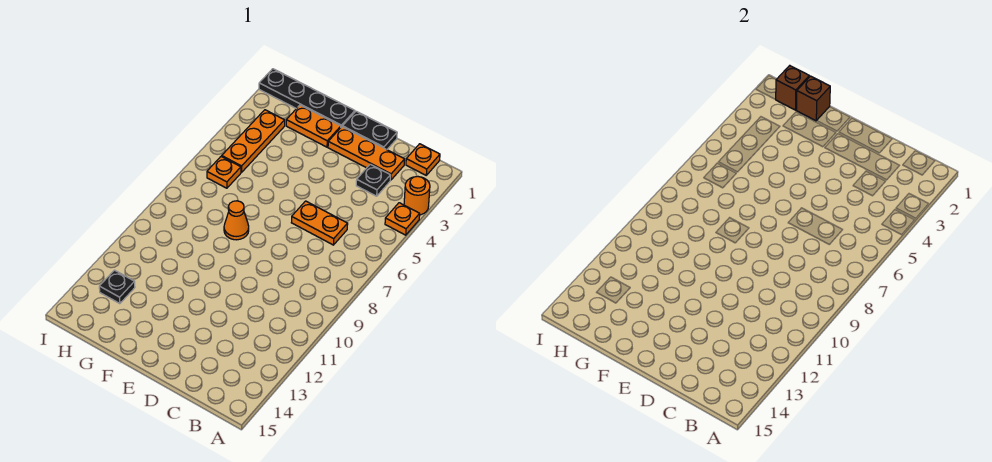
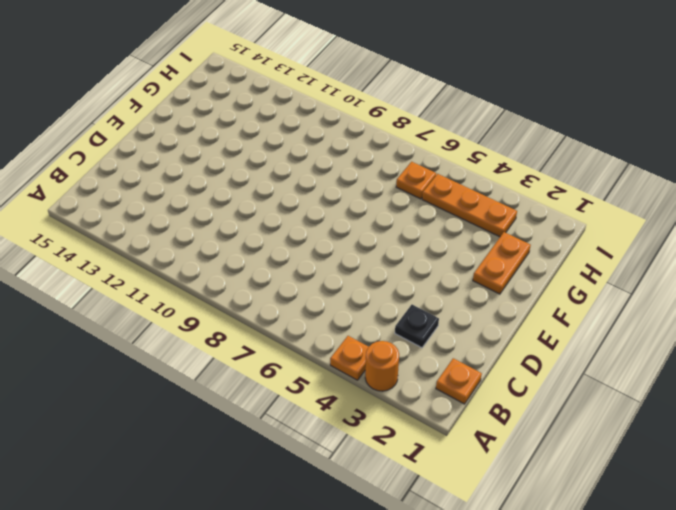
none -> orange plate C2:E2 level 1
none -> orange plate C6:D6 level 1
none -> black plate D1:E1 level 1

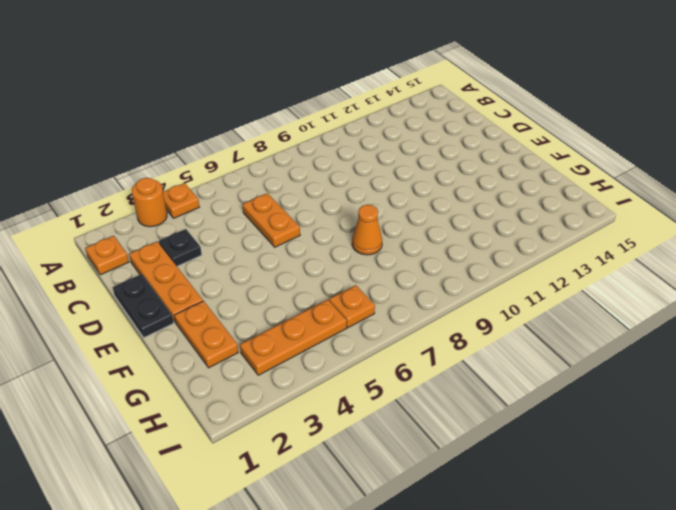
none -> black plate F1:I1 level 1
none -> black plate H13 level 1
none -> brown brick G1 level 2

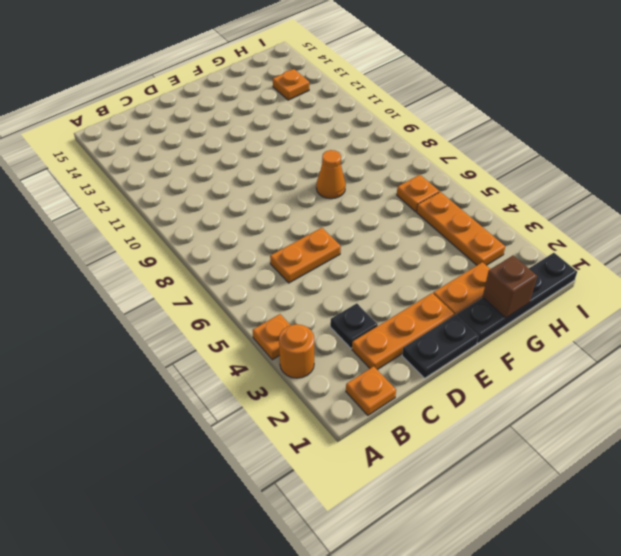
orange plate H13 level 1 -> black plate H13 level 1
none -> brown brick H1 level 2

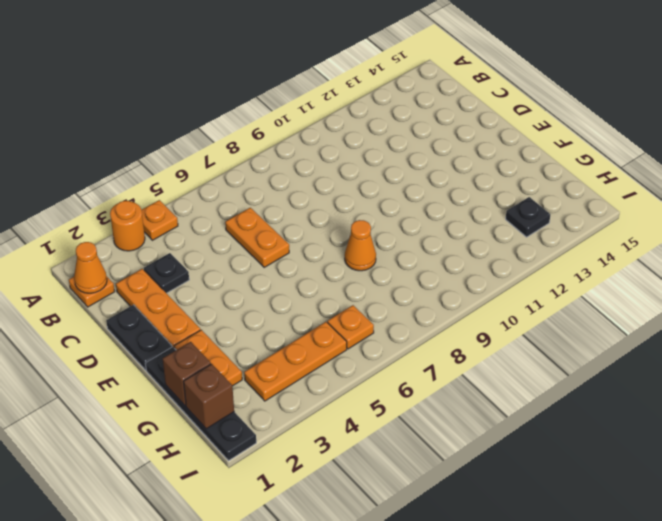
orange cone B1 level 2 -> none

